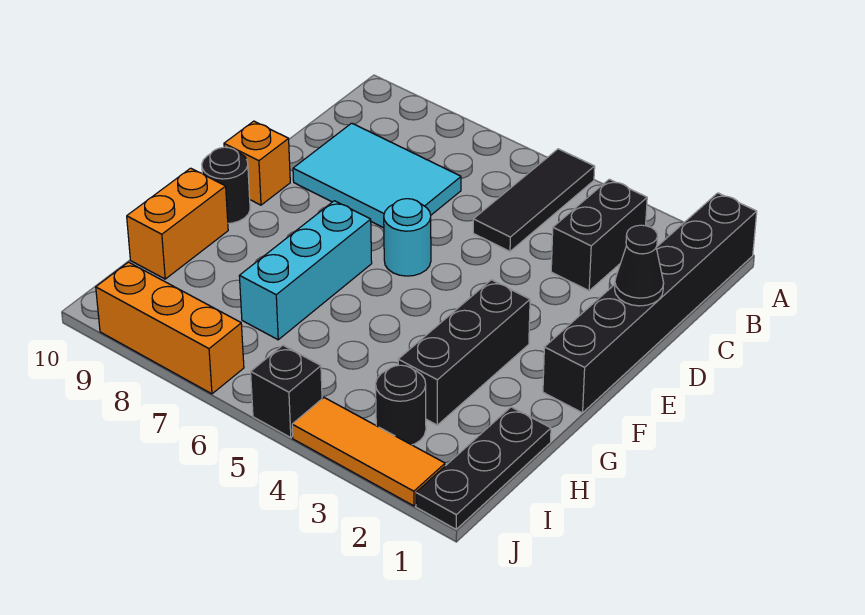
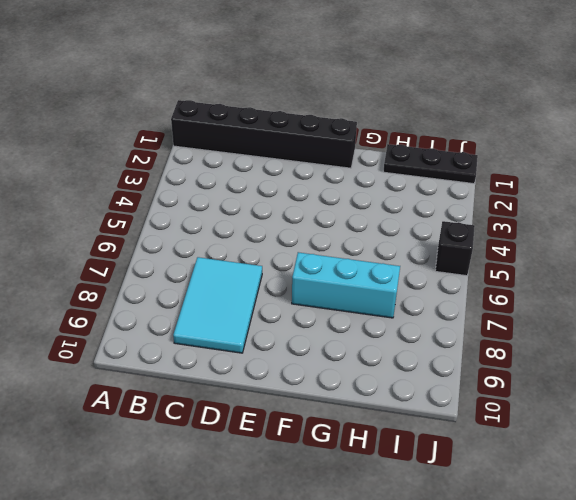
none -> black tile A5:C5 level 1
none -> black brick B3:C3 level 1
none -> cyan round brick E6 level 1

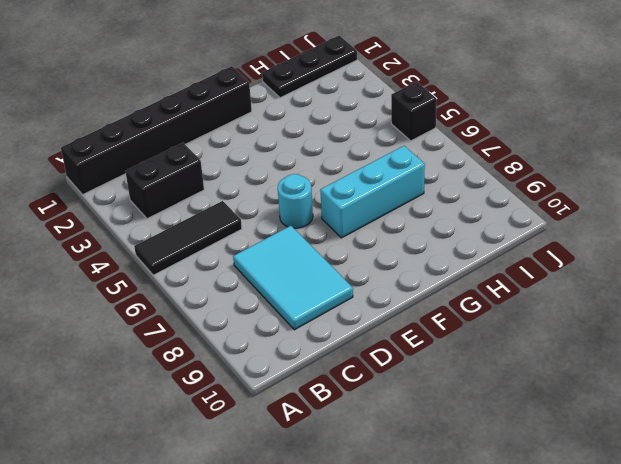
none -> orange brick E10 level 1
none -> black brick F3:H3 level 1
none -> black round brick F10 level 1

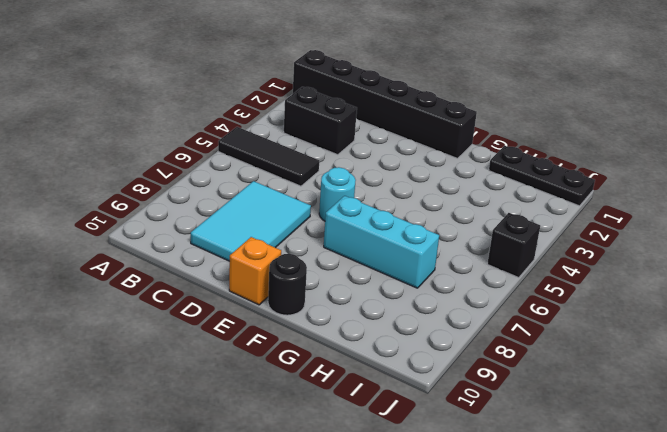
none -> black brick F3:H3 level 1
none -> orange brick G10:H10 level 1
none -> black round brick I3 level 1

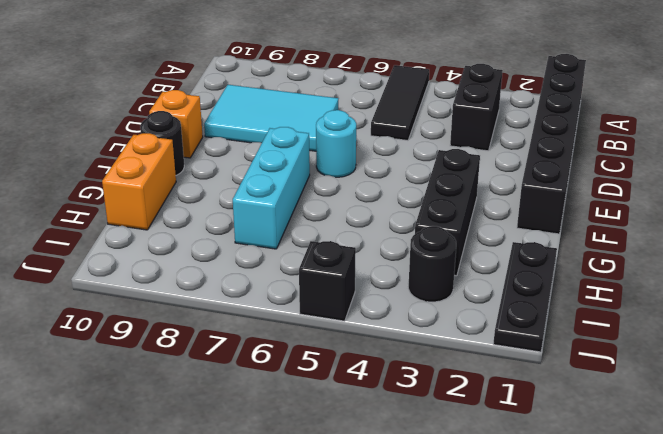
none -> orange tile J2:J4 level 1
none -> orange brick J7:J9 level 1
none -> black cone D1 level 2

